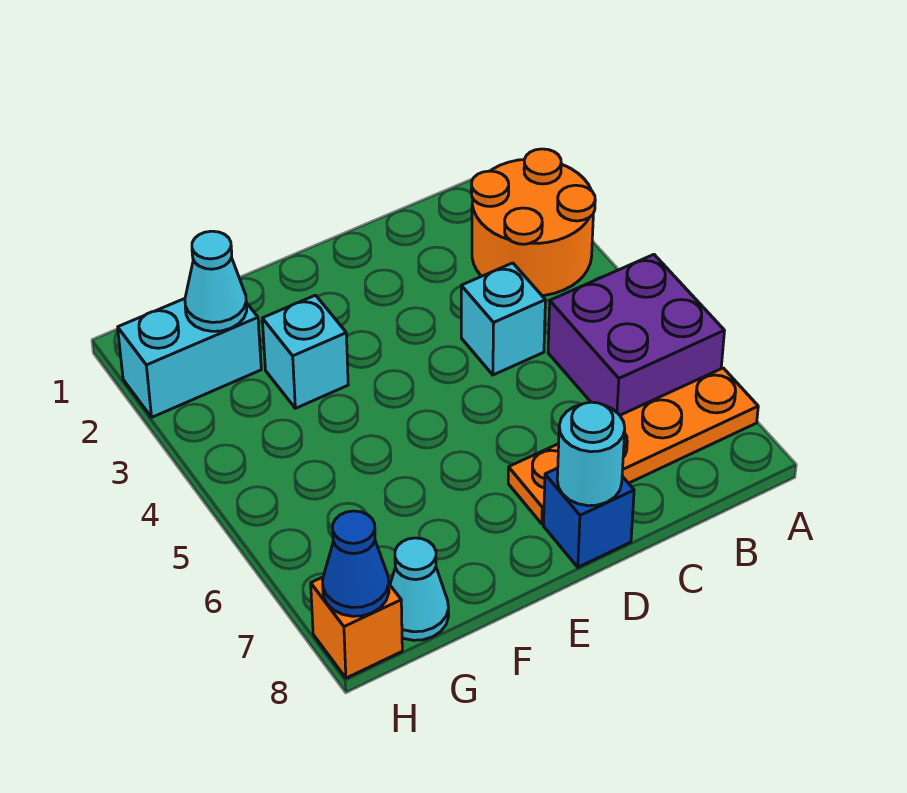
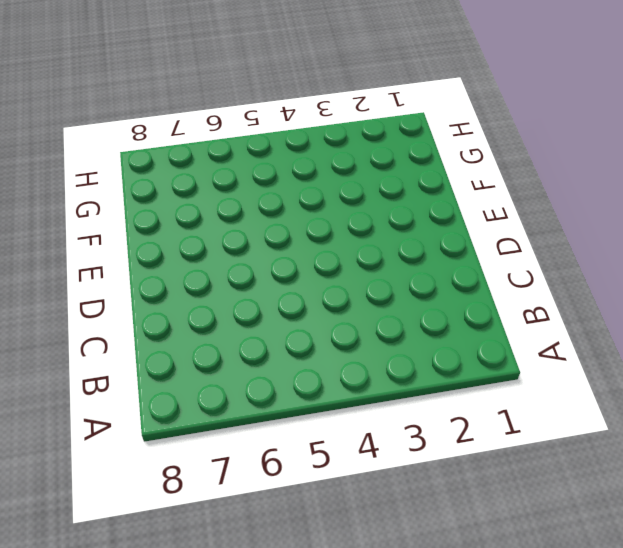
none -> orange round brick A2:B3 level 1
none -> purple brick A5:B6 level 1
none -> orange plate A7:D7 level 1

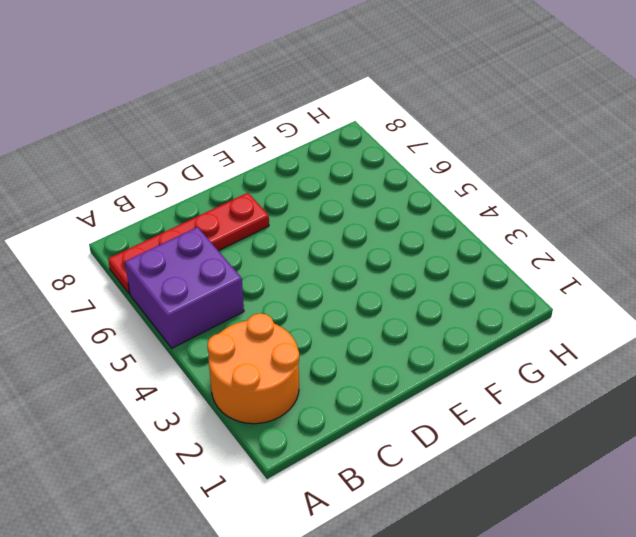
red plate A7:D7 level 1 -> orange plate A7:D7 level 1
none -> cyan brick C4 level 1
none -> blue brick D8 level 1
none -> cyan brick F3 level 1

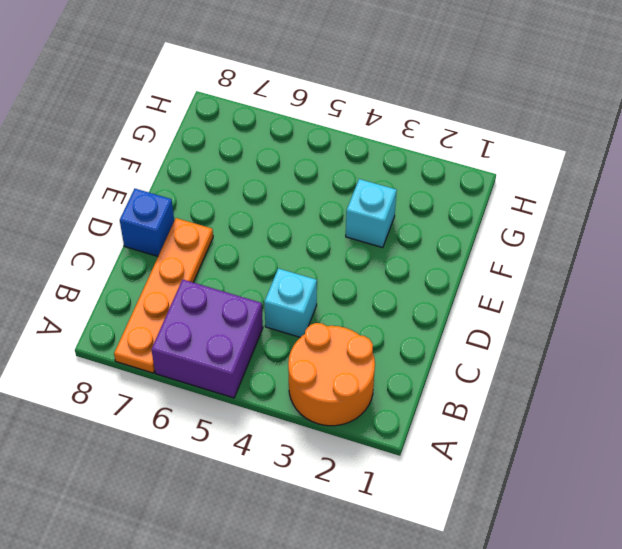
none -> cyan brick G2:H2 level 1
none -> cyan cone G8 level 1
none -> orange brick H8 level 1

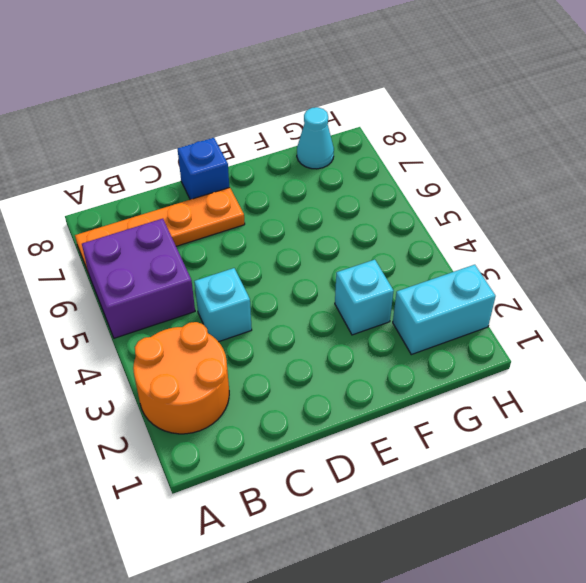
none -> orange brick H8 level 1
none -> cyan round brick D8 level 2
none -> cyan cone G2 level 2

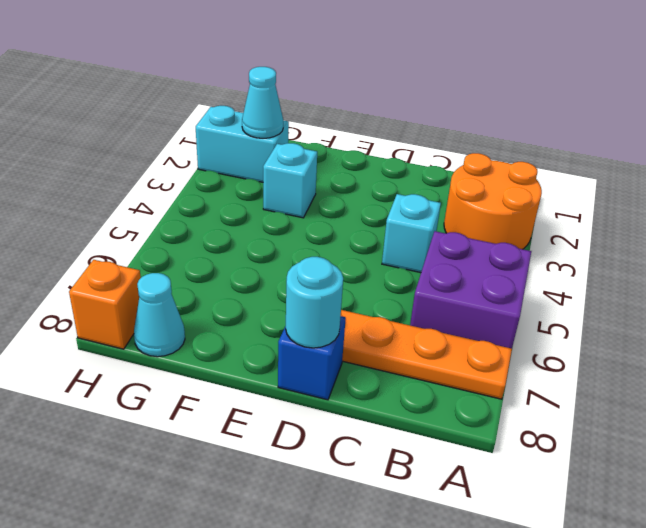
none -> blue cone H8 level 2

